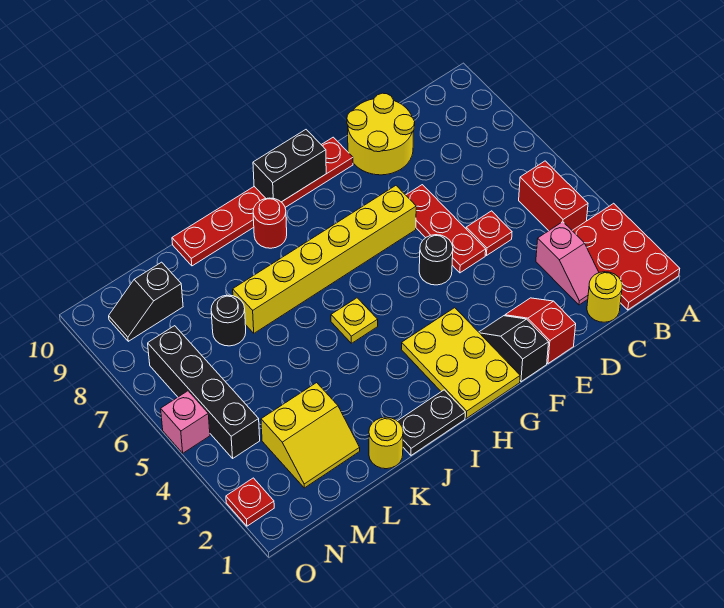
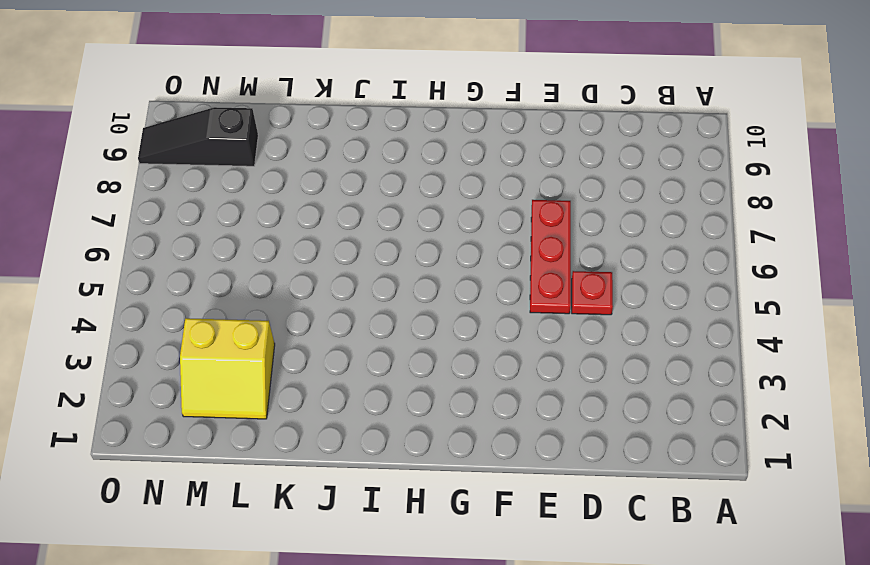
black slope M9:O9 level 1 top M -> black slope M9:N9 level 1 top M
none -> red plate A1:B3 level 1
none -> red brick B4:B5 level 1
none -> yellow round brick C1 level 1

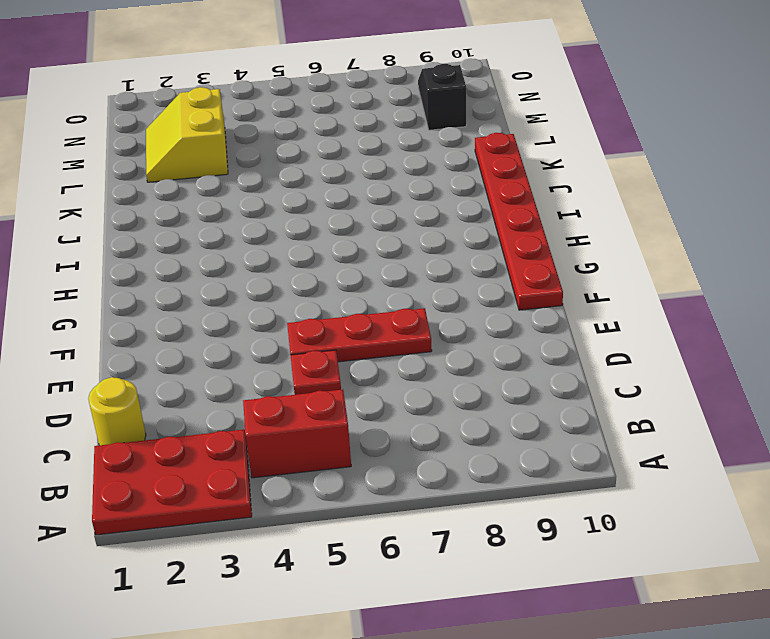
none -> pink slope C2:C3 level 1 top 3
none -> yellow round brick D9:E10 level 1
none -> red slope E1:E2 level 1 top 1

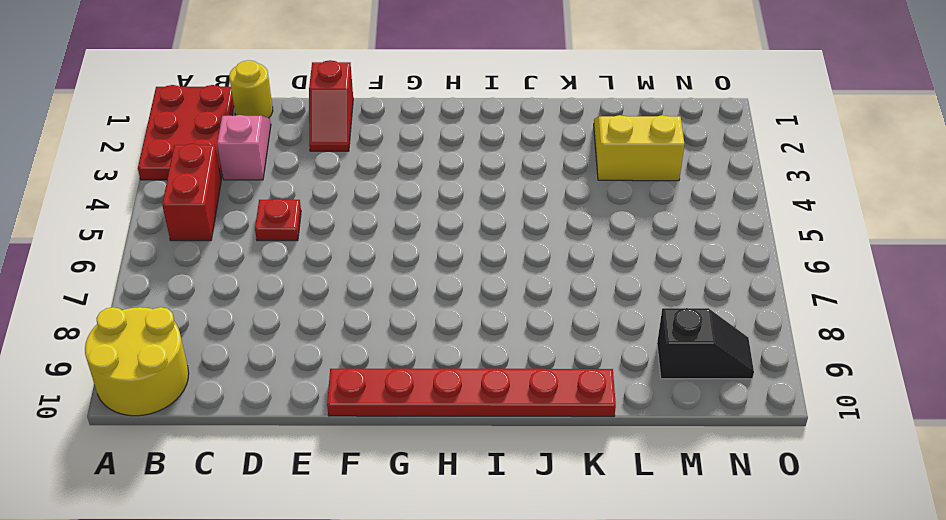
yellow round brick A9:B10 level 1 -> yellow round brick D9:E10 level 1
none -> red plate E5:E7 level 1
none -> black slope F1:F2 level 1 top 1
none -> black round brick F5 level 1

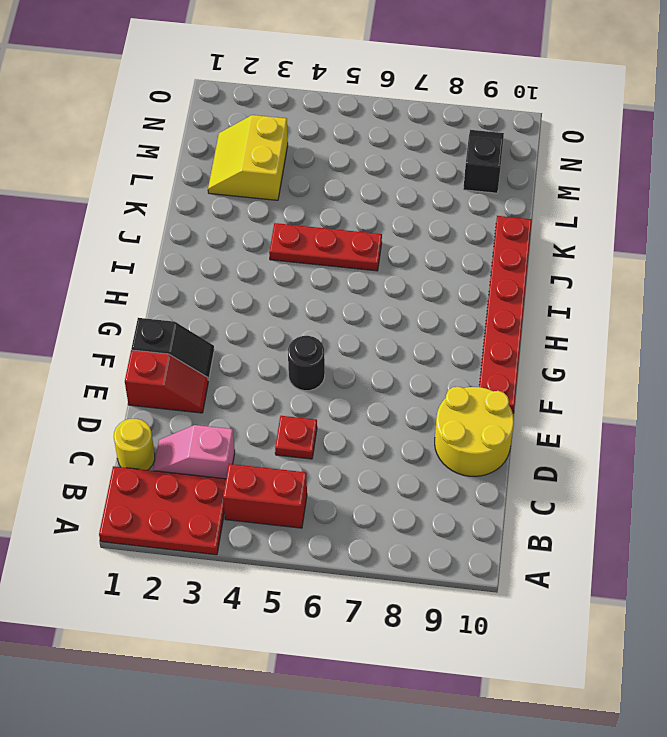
red plate J4:J6 level 1 -> red plate E5:E7 level 1
none -> yellow brick F7:K7 level 1
none -> yellow plate G1:H3 level 1
none -> black plate I1:J1 level 1

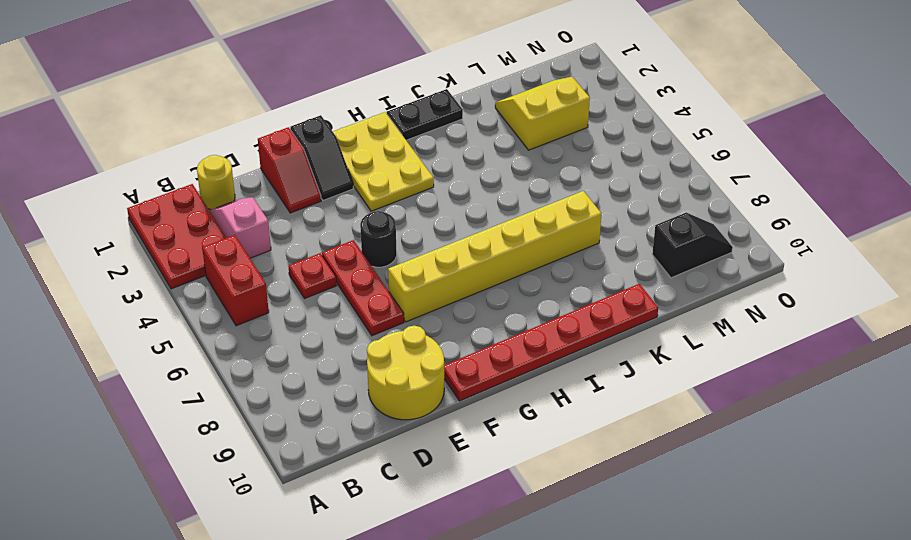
none -> yellow plate I5 level 1
none -> red round brick I9 level 1
none -> yellow round brick K1 level 1

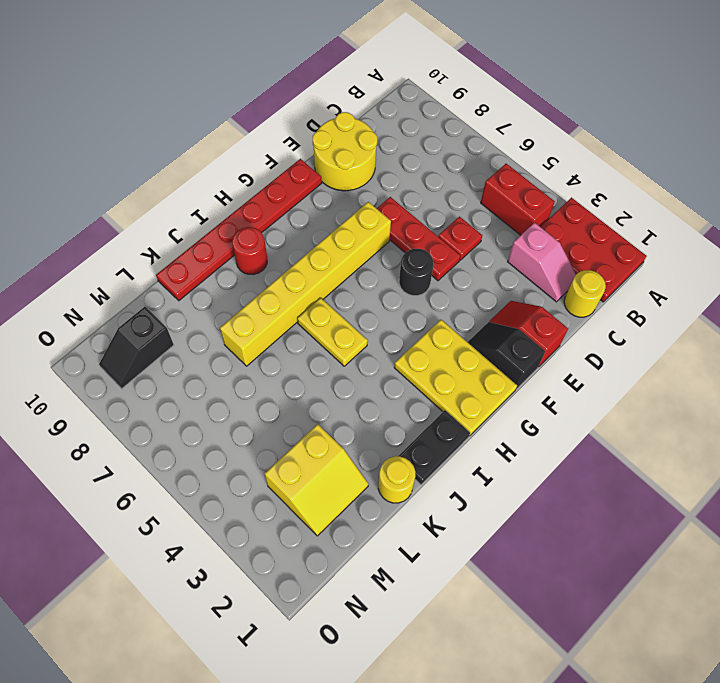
yellow plate I5:I6 level 1 -> yellow plate I5 level 1
none -> black round brick L7 level 1
none -> black brick N4:N7 level 1
none -> red plate O2 level 1

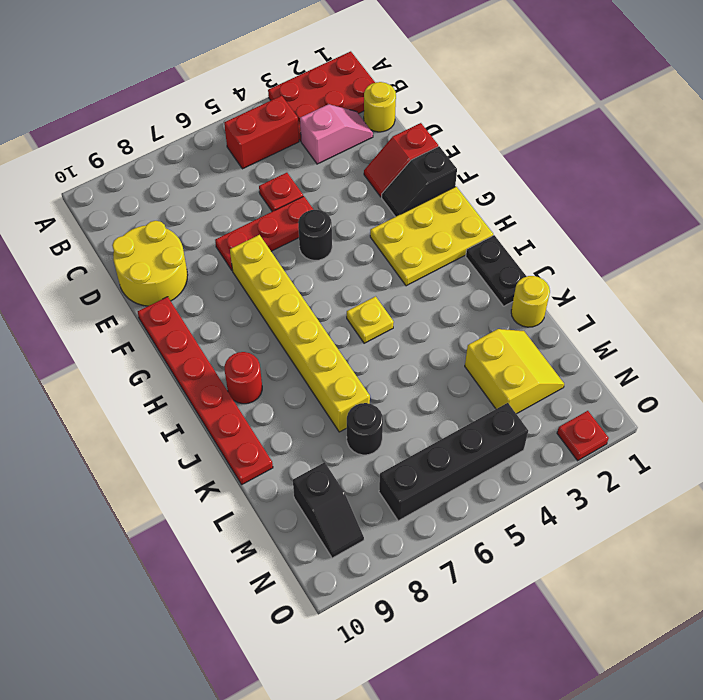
none -> pink brick O5 level 1
none -> black brick G10:H10 level 2

